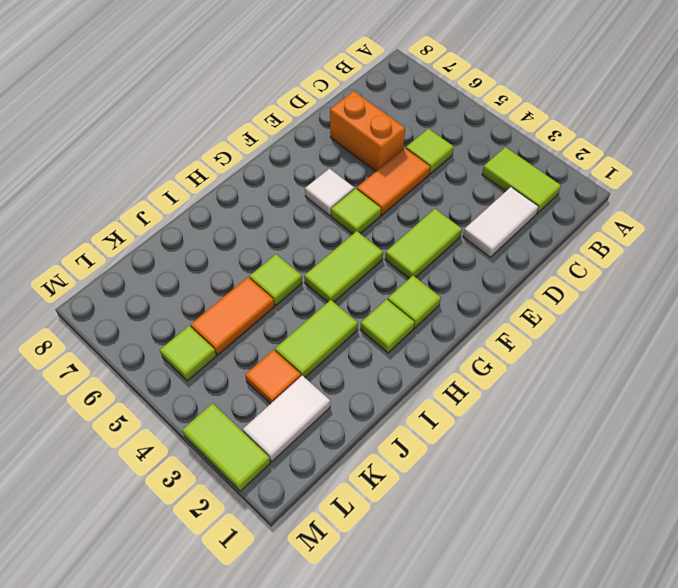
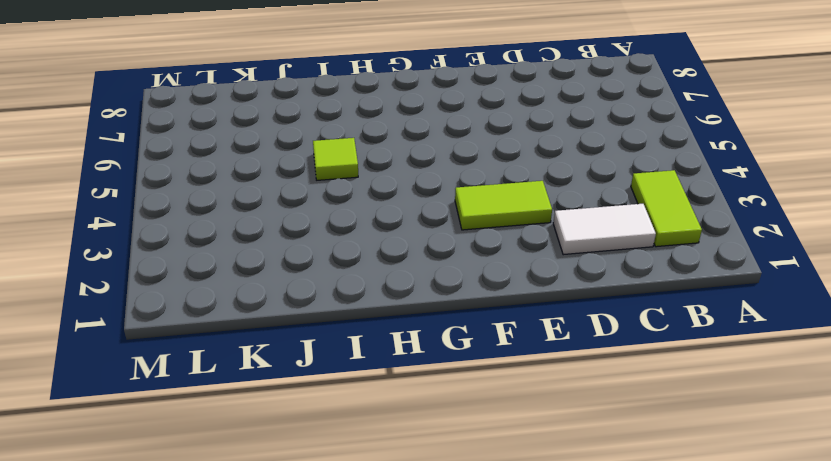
none -> lime tile C5 level 1
none -> orange tile D5:E5 level 1
none -> orange brick D6:D7 level 1

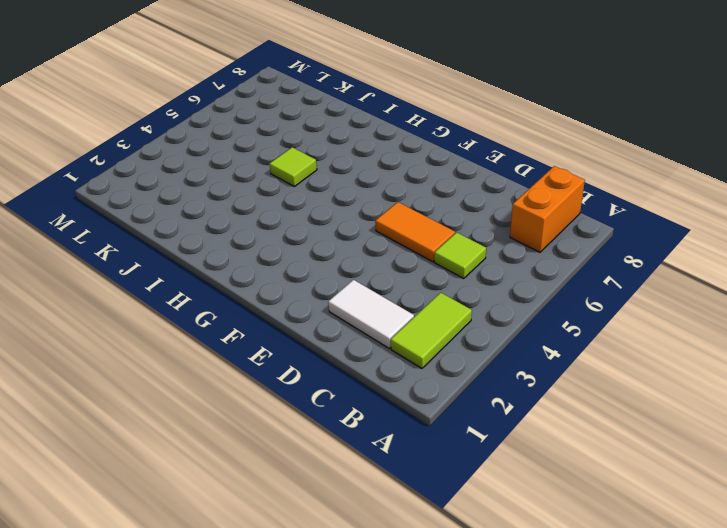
orange brick B7:B8 level 1 -> orange brick D6:D7 level 1
none -> lime tile E3:F3 level 1
none -> lime tile F5 level 1
none -> white tile F6 level 1

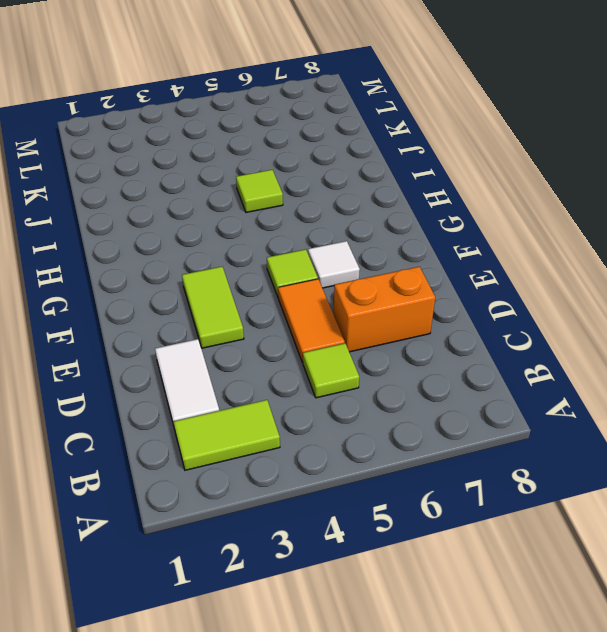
none -> lime tile G2 level 1
none -> lime tile G4:H4 level 1
none -> lime tile H2 level 1

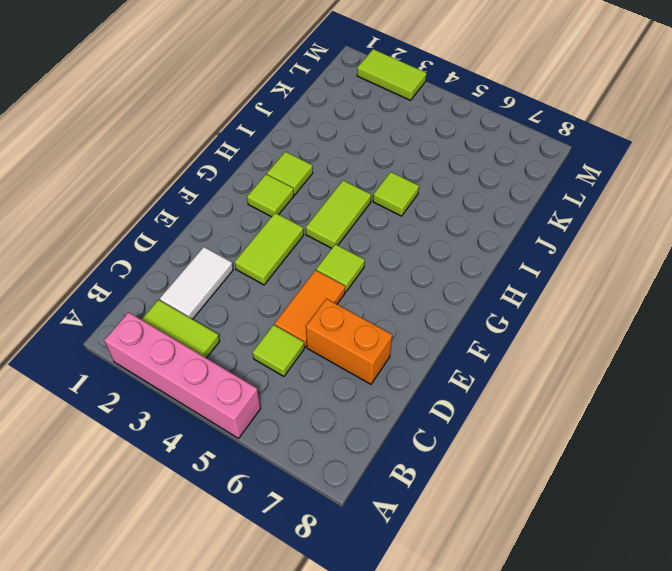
pink brick A2:A5 level 1 -> none
none -> white tile F6 level 1
none -> lime tile I3:J3 level 1
none -> orange tile J5:K5 level 1

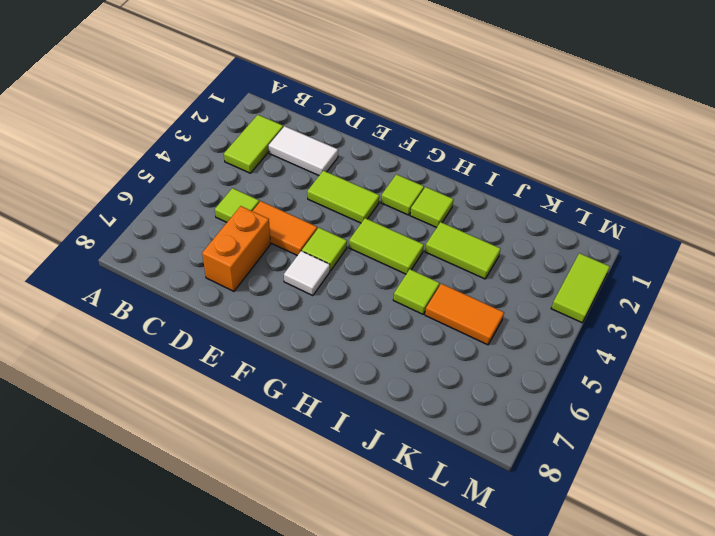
none -> white tile K2:L2 level 1
none -> orange tile K3 level 1
none -> lime tile L5 level 1

